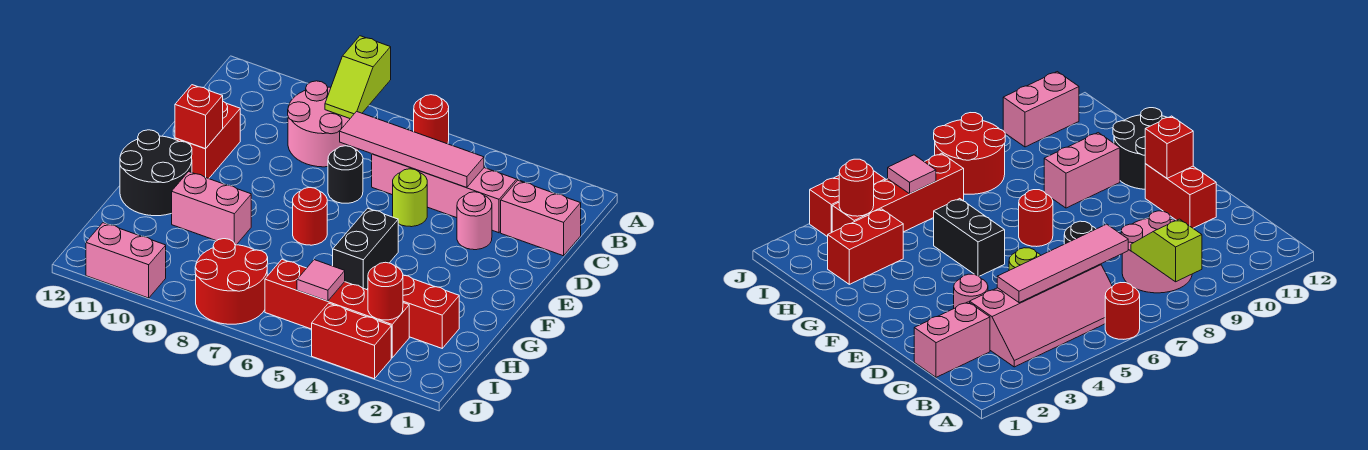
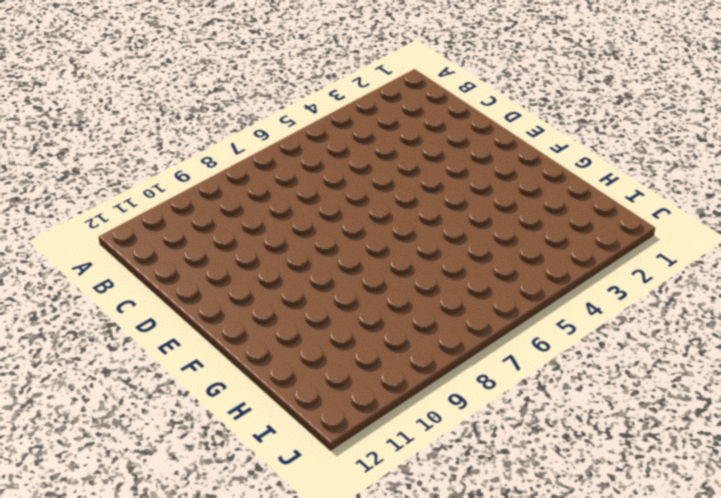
none -> red round brick A6 level 1
none -> pink slope B3:C6 level 1 top C
none -> pink round brick B8:C9 level 1

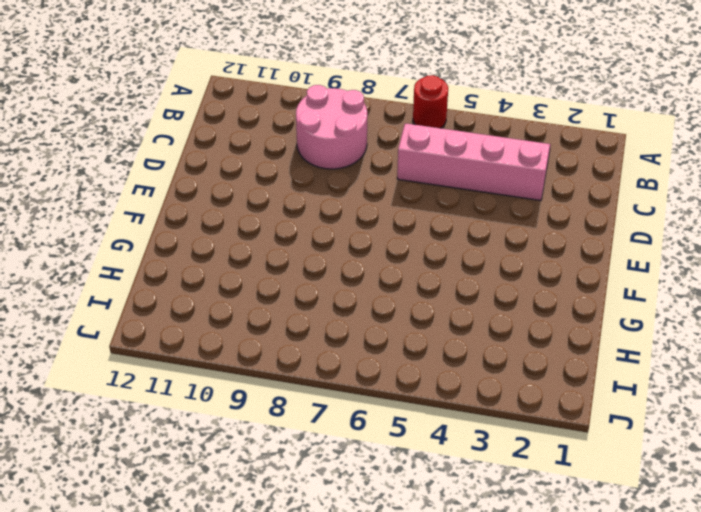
none -> pink brick C1:C2 level 1
none -> pink round brick D3 level 1
none -> lime round brick D5 level 1

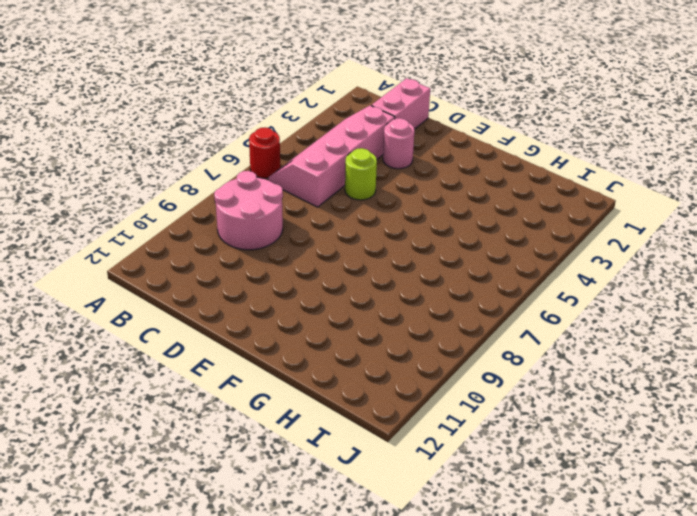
none -> black round brick D7 level 1
none -> red brick D11:E11 level 1
none -> black brick F5:G5 level 1

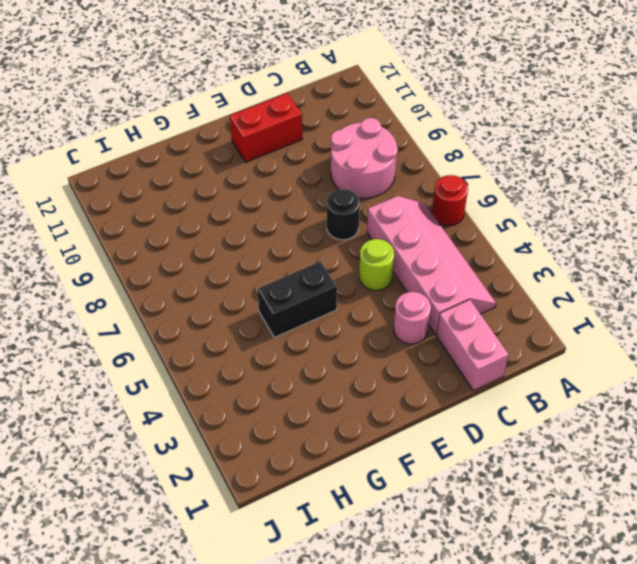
none -> red round brick F7 level 1
none -> black round brick F11:G12 level 1
none -> pink brick G9:G10 level 1

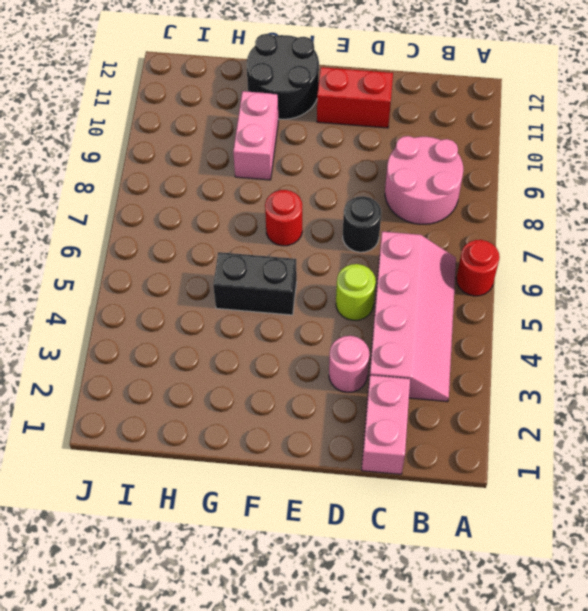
none -> red brick H2:H3 level 1
none -> red brick I3:I6 level 1
none -> red round brick I7:J8 level 1

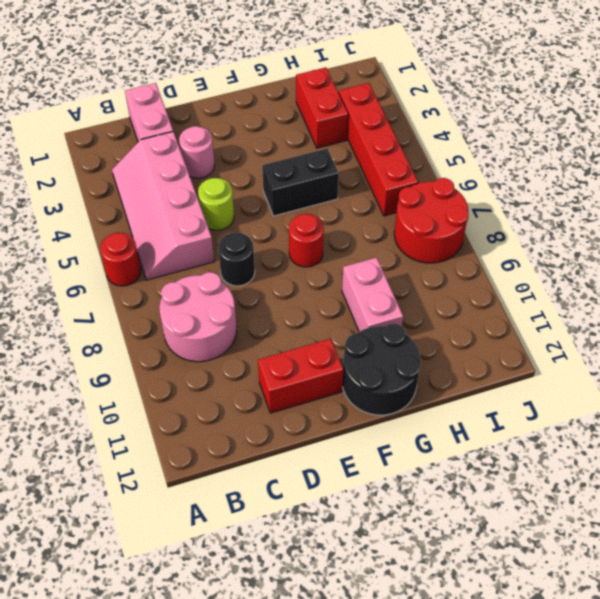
none -> red brick J3:J4 level 1
none -> pink brick J10:J11 level 1
none -> lime slope A8:B8 level 2 top A

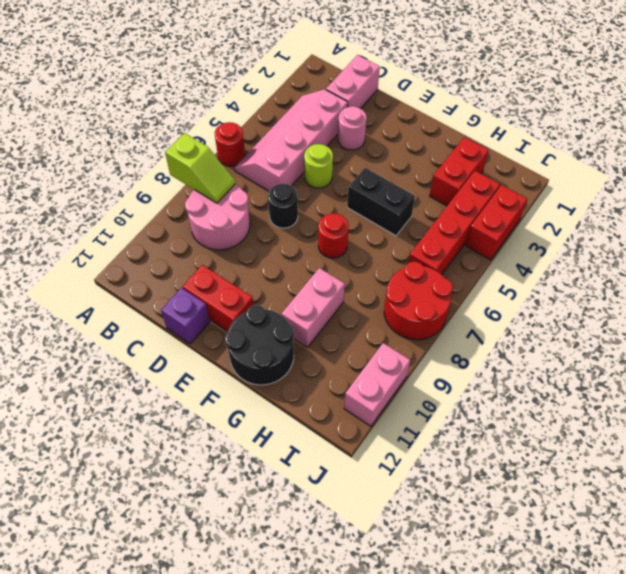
purple brick D12 level 1 -> none
none -> pink tile C4:C7 level 2
none -> red brick E11 level 2
none -> red round brick I3 level 2

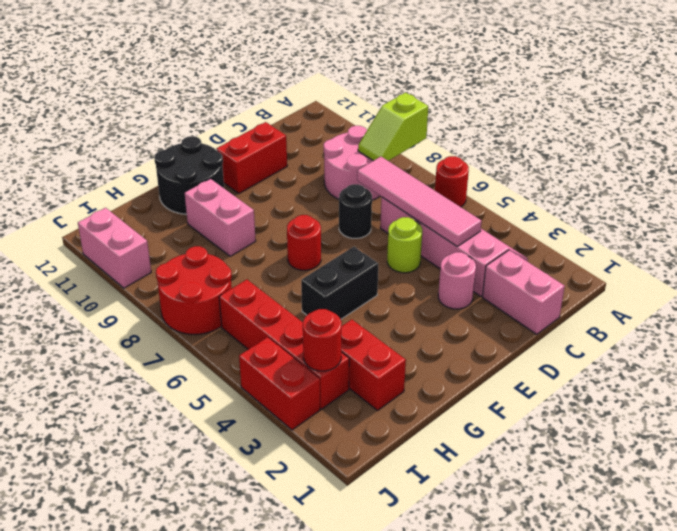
none -> red brick E11 level 2
none -> pink tile I5 level 2

